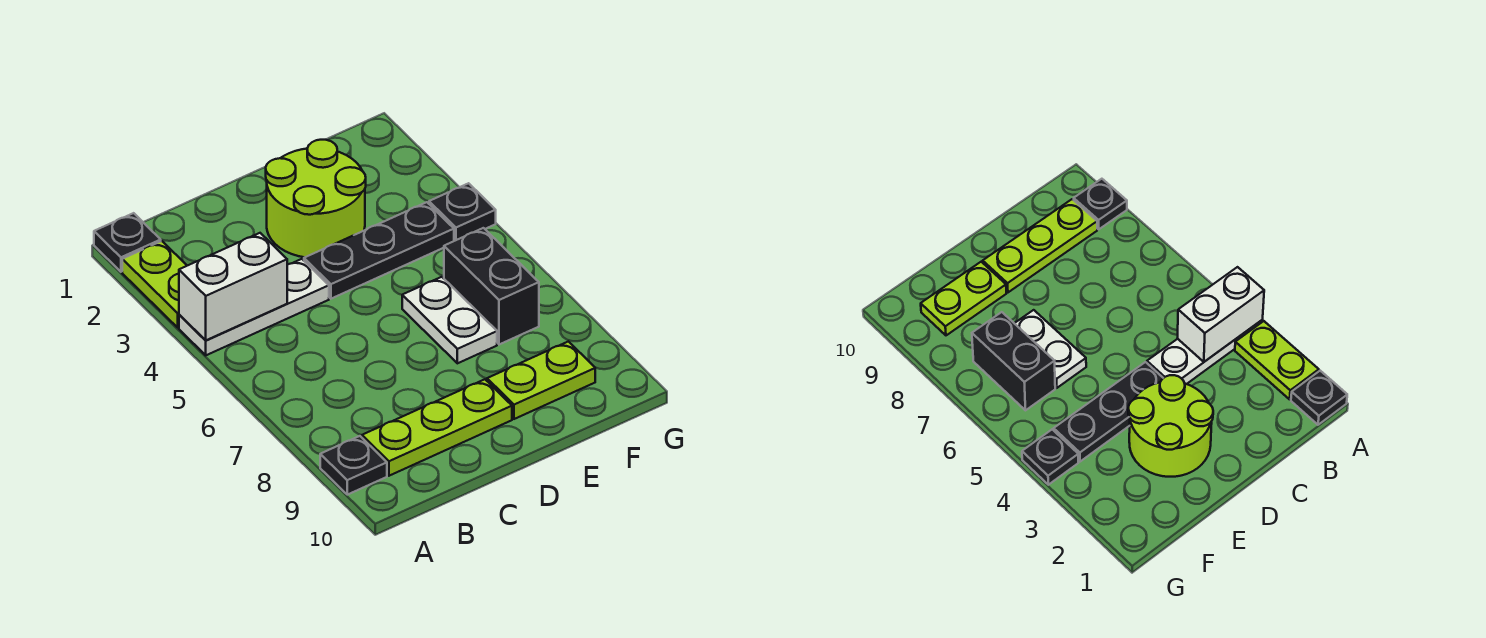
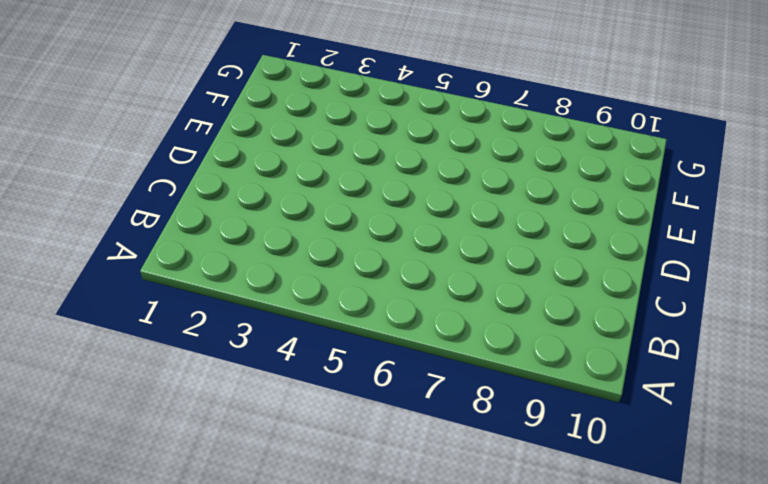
none -> black plate A1 level 1
none -> lime plate A2:A3 level 1
none -> white plate A4:C4 level 1

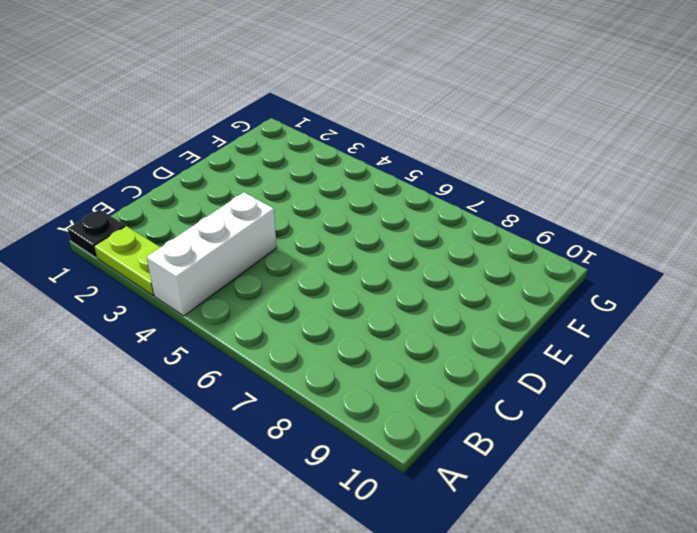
white brick A4:C4 level 1 -> white plate A4:C4 level 1
none -> black plate A9 level 1
none -> lime plate B9:D9 level 1
none -> lime round brick D2:E3 level 1

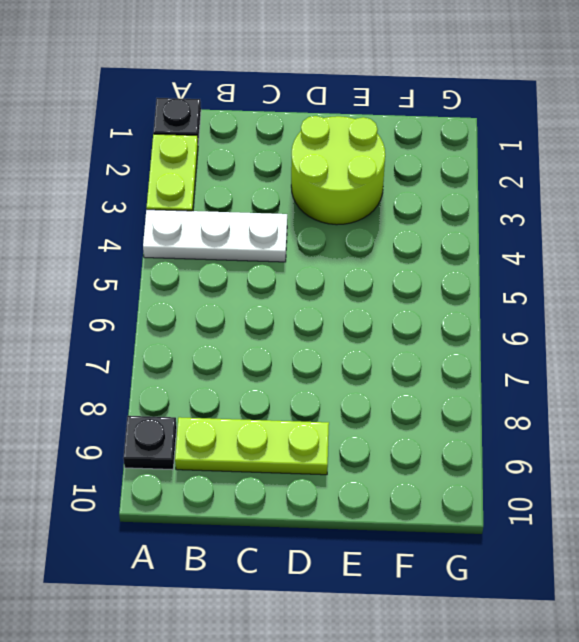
none -> black plate D4:F4 level 1
none -> white plate E6:E7 level 1
none -> lime plate E9:F9 level 1

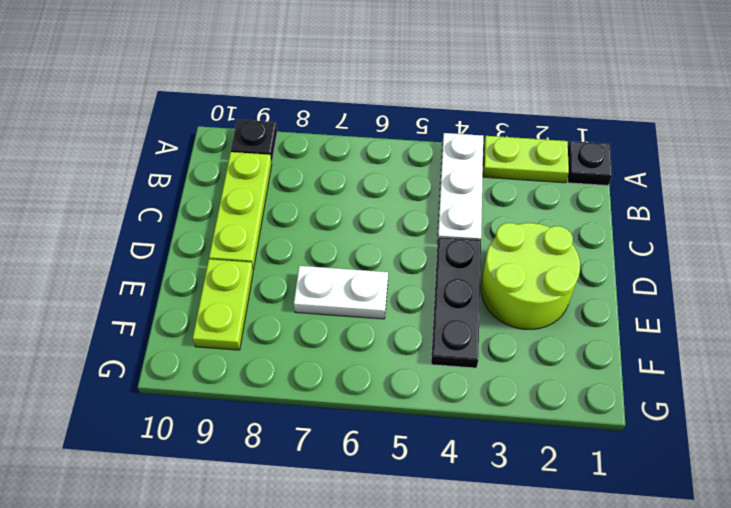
none -> black brick F6:F7 level 1
none -> black plate G4 level 1
none -> white brick A4:B4 level 2

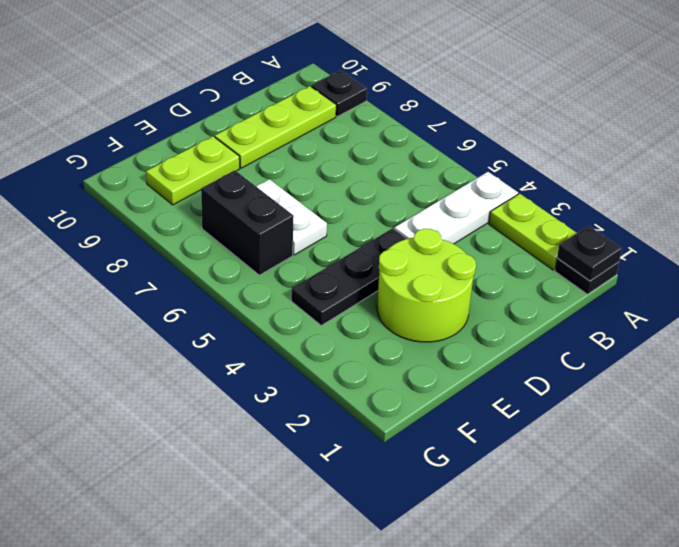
black plate A1 level 2 -> black plate G4 level 1
none -> white brick A4:B4 level 2

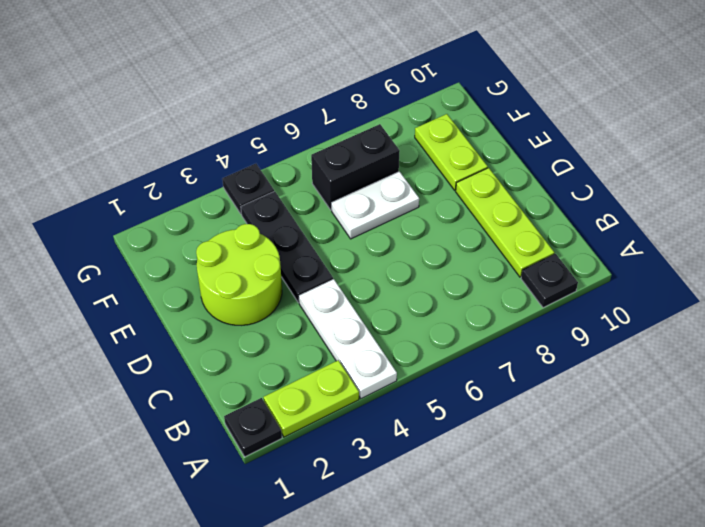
none -> white brick A4:B4 level 2

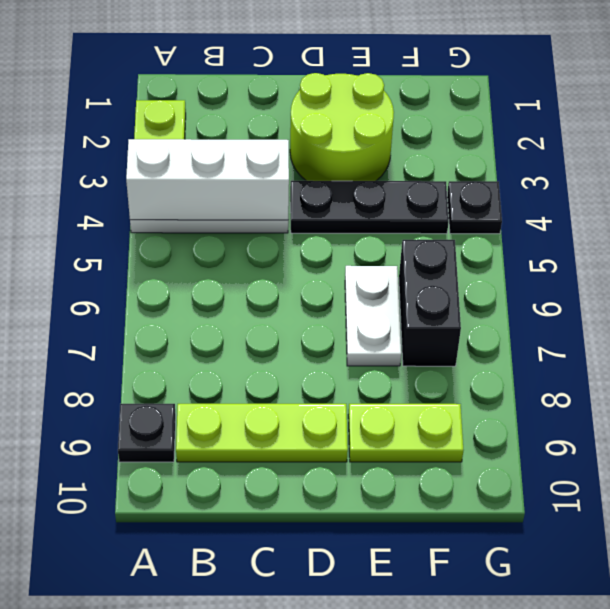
white brick A4:C4 level 2 -> white brick A4:B4 level 2
none -> black plate A1 level 1

